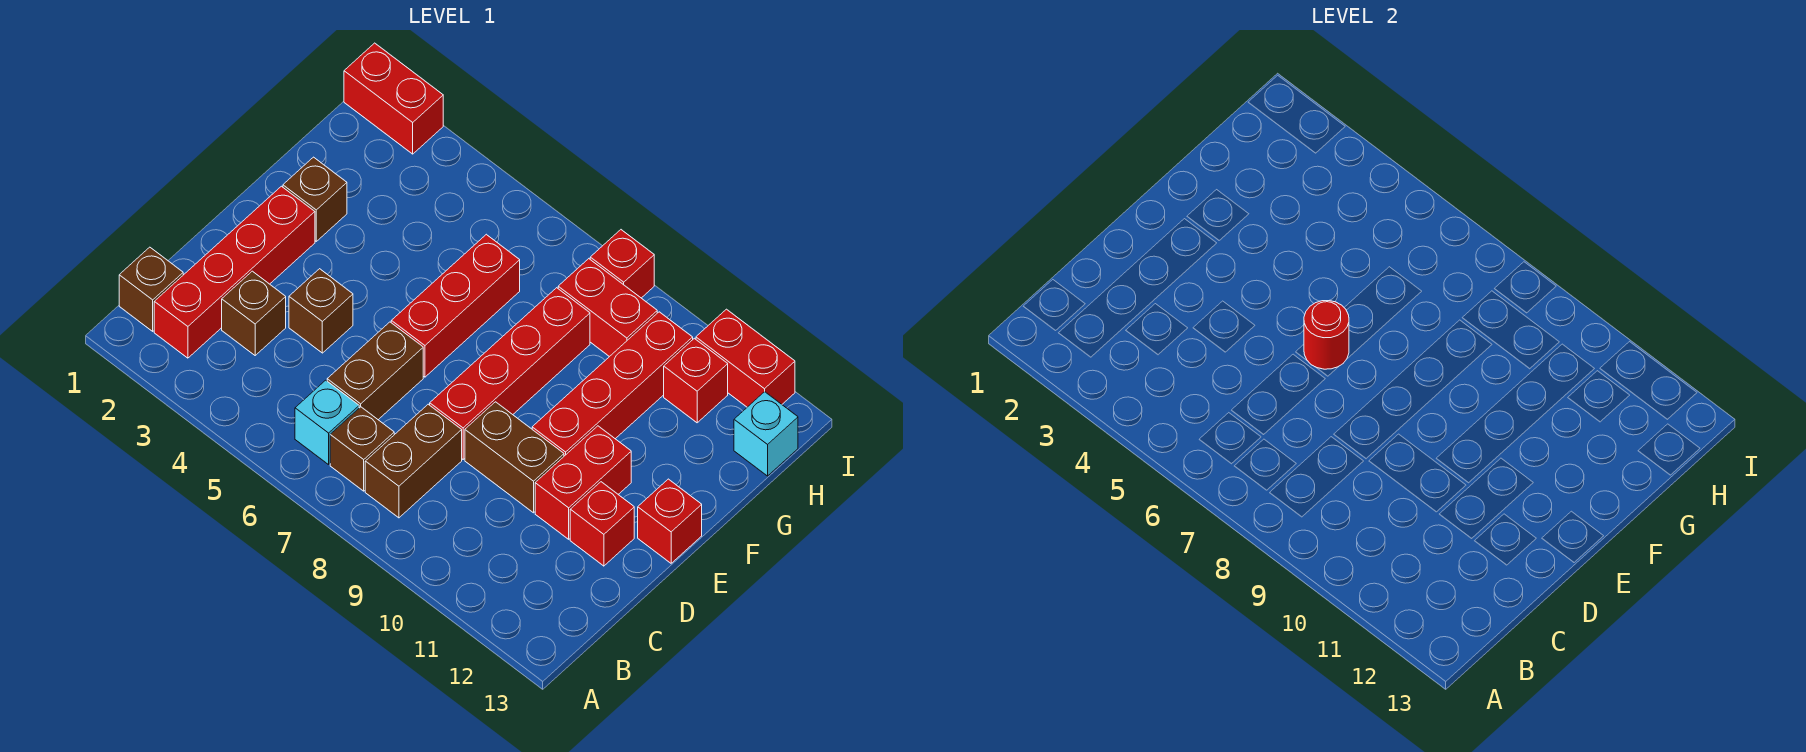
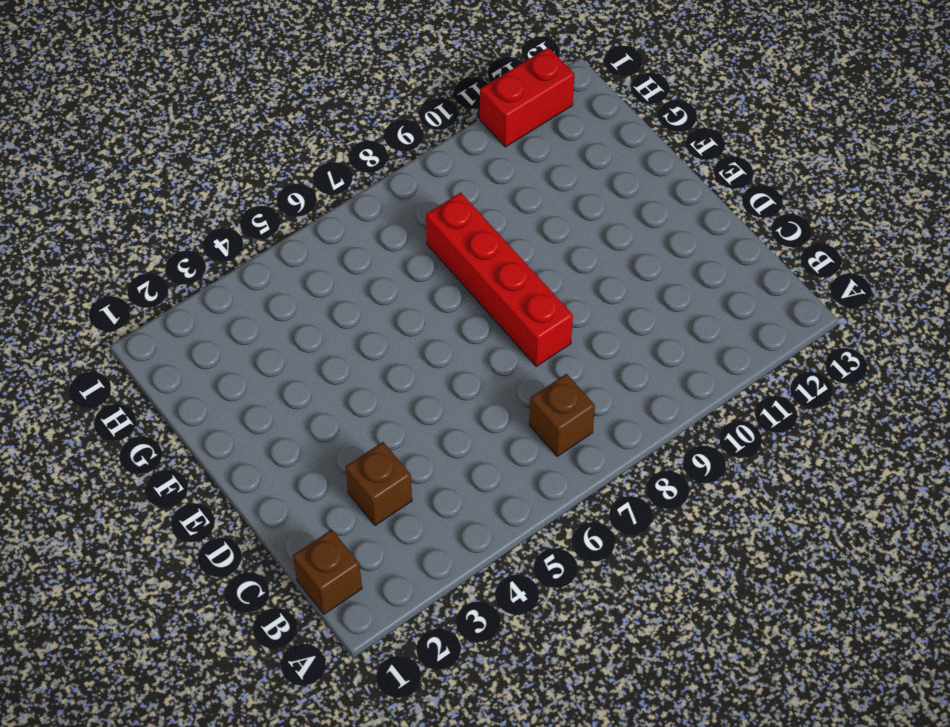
none -> red brick B2:E2 level 1
none -> cyan brick B6 level 1
none -> brown brick B8:C8 level 1

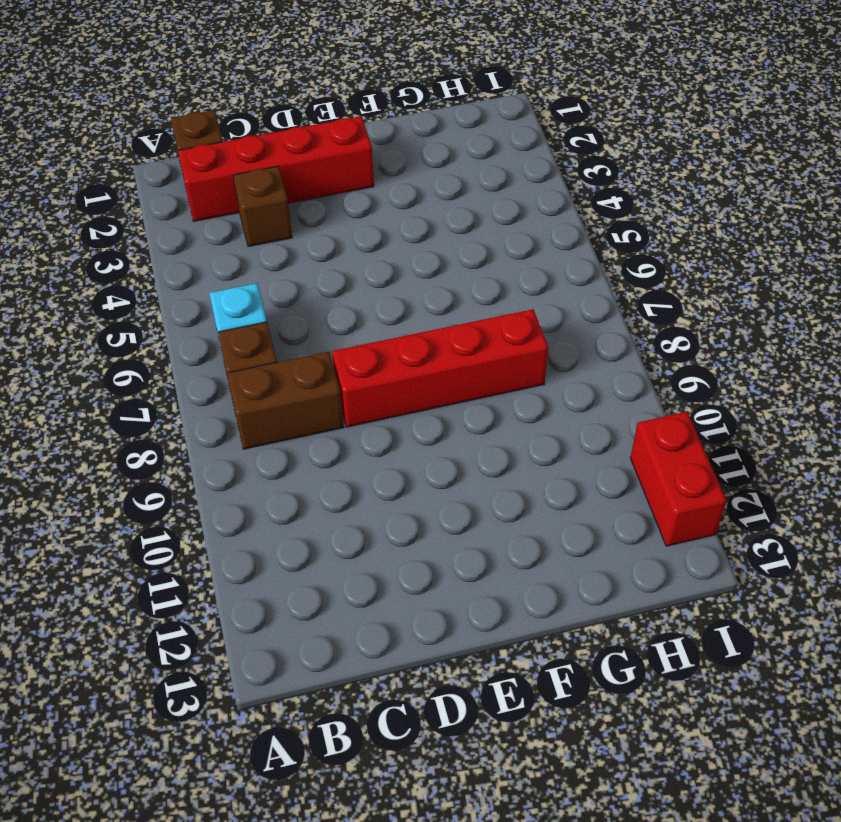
none -> brown brick C6:D6 level 1
none -> brown brick D4 level 1
none -> brown brick D9:D10 level 1

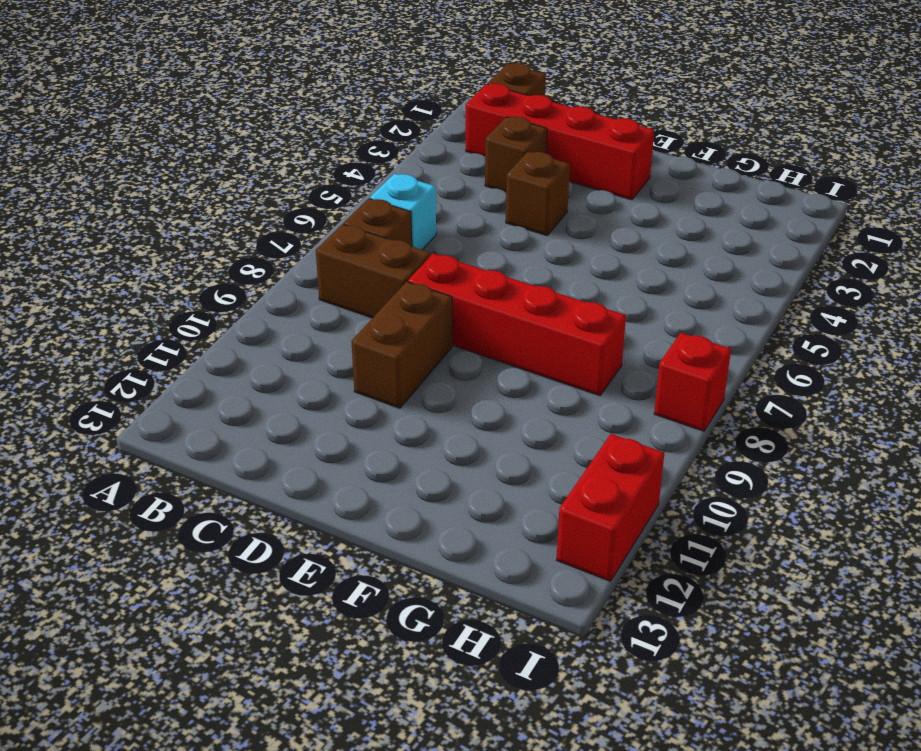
none -> brown brick C6:D6 level 1
none -> red brick D11:E11 level 1
none -> red brick D12 level 1

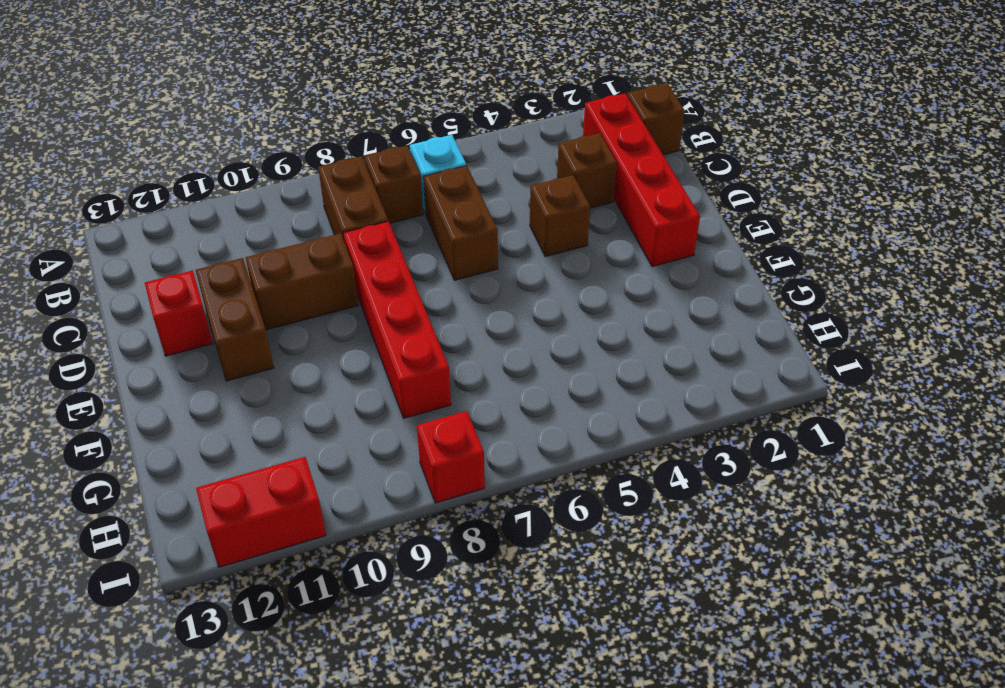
brown brick D11:E11 level 1 -> red brick D11:E11 level 1
none -> red brick E6:G6 level 1
none -> red brick E10:H10 level 1
none -> red brick E13 level 1

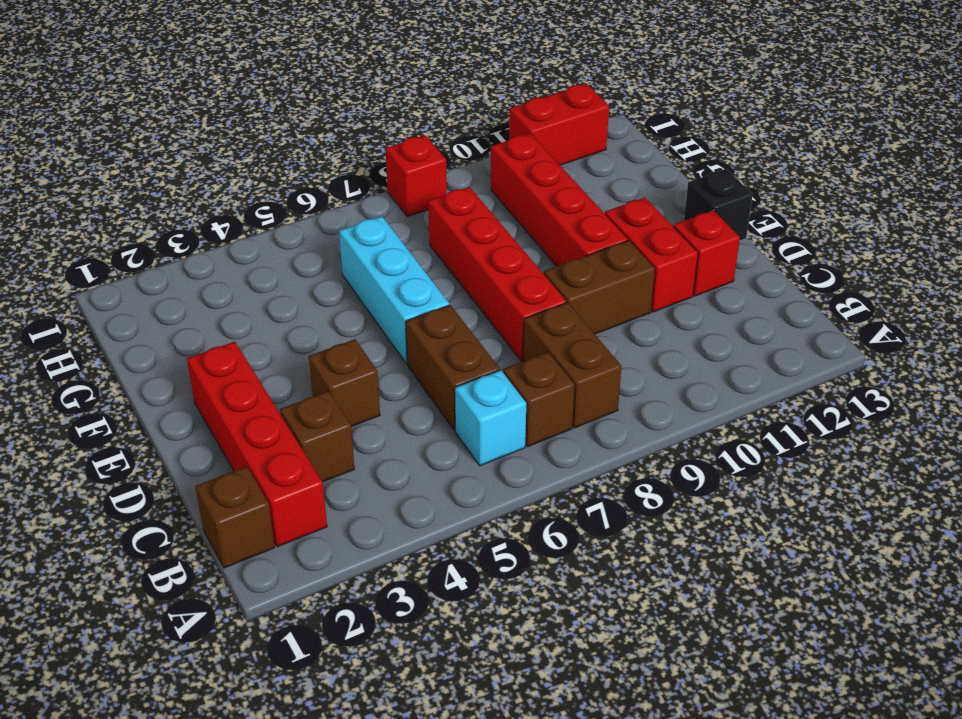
cyan brick E6:G6 level 1 -> red brick E6:G6 level 1
black brick E13 level 1 -> red brick E13 level 1
none -> brown brick F2 level 1
none -> red brick H8:H9 level 1
none -> red brick H11 level 1

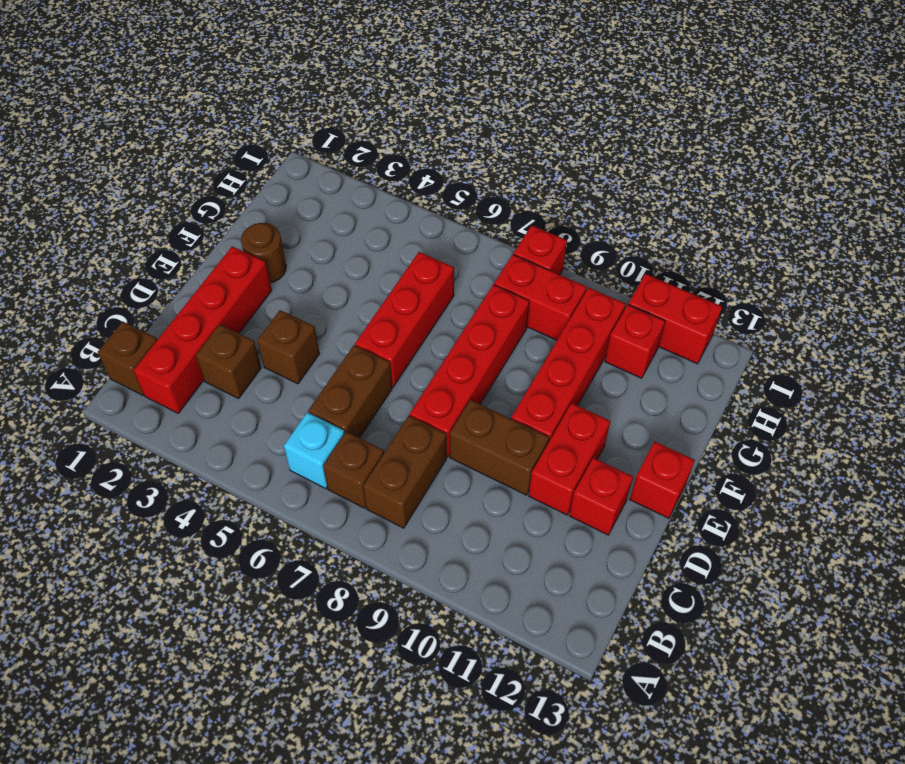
brown round brick F2 level 1 -> brown brick F2 level 1
none -> cyan brick H13 level 1
none -> red brick I1:I2 level 1
none -> red round brick E6 level 2

